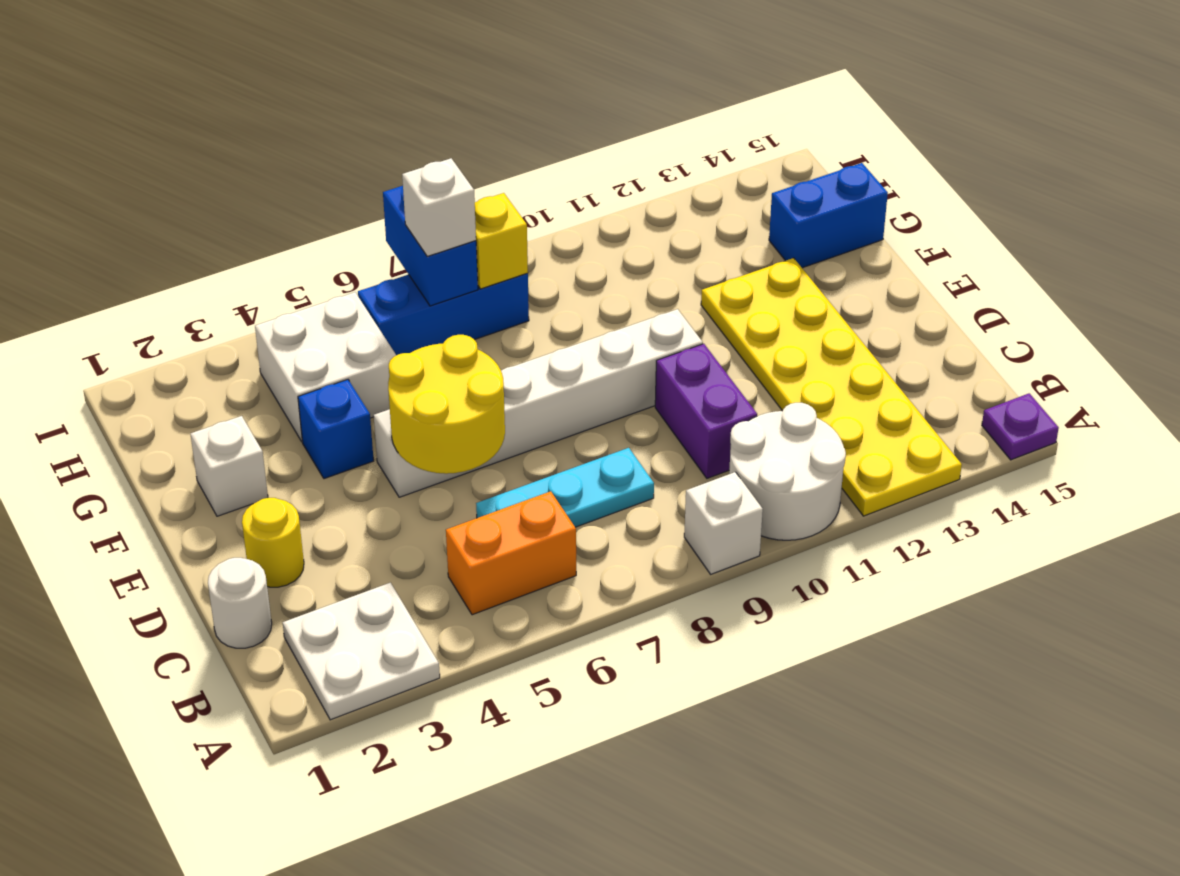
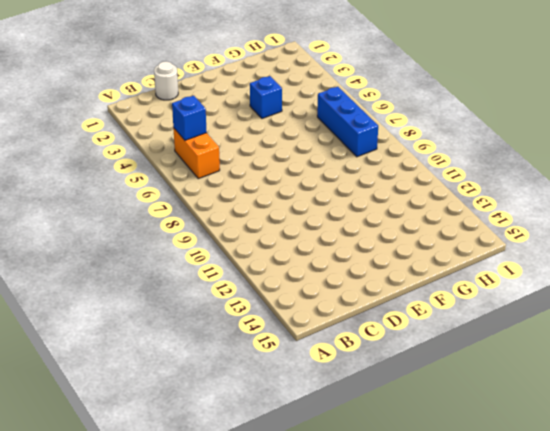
blue brick B5 level 2 -> none
none -> white plate A2:B3 level 1
none -> white brick A9 level 1
none -> white round brick A10:B11 level 1

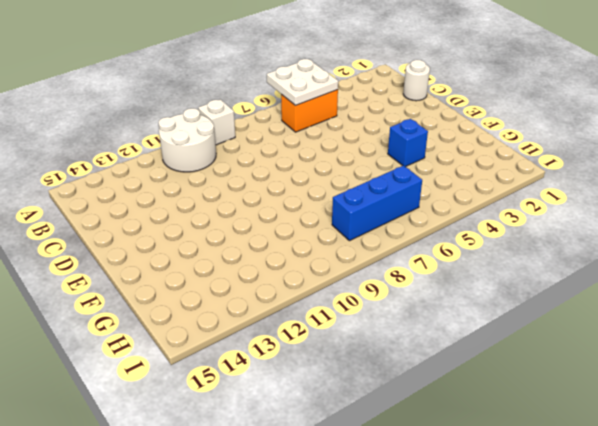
white plate A5:B6 level 2 -> white plate A2:B3 level 1
none -> yellow plate A12:F13 level 1
none -> purple plate A15 level 1
none -> cyan plate C6:C8 level 1

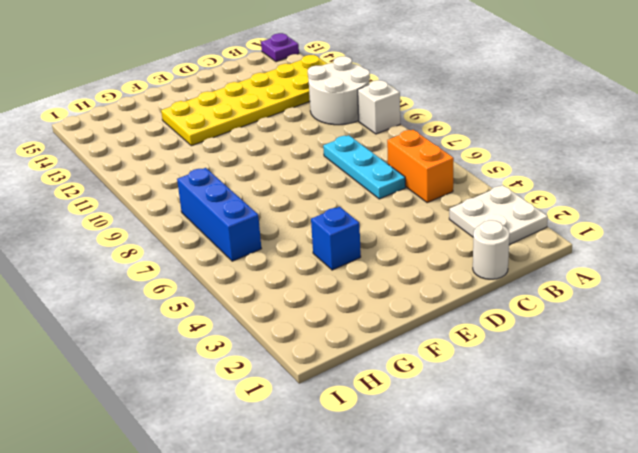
none -> purple brick C10:D10 level 1
none -> yellow round brick D2 level 1
none -> white brick E5:E10 level 1

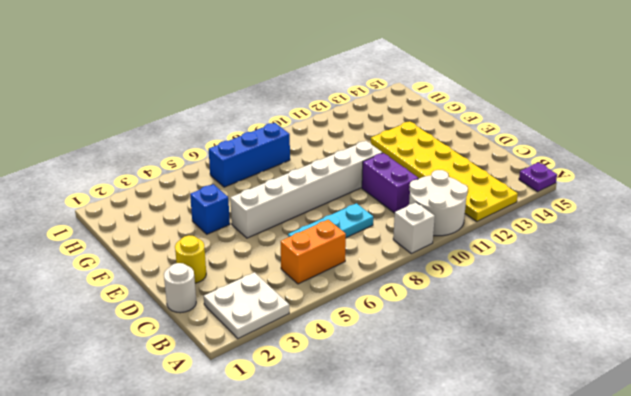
none -> white brick F2 level 1
none -> white brick G4:H5 level 1
none -> blue brick G14:G15 level 1

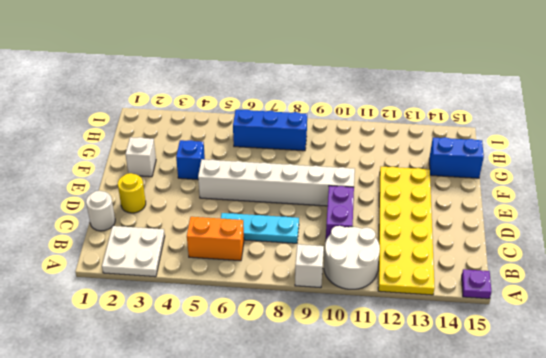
none -> white brick G4:H5 level 1
none -> yellow round brick D5:E6 level 2
none -> blue brick H7:I7 level 2

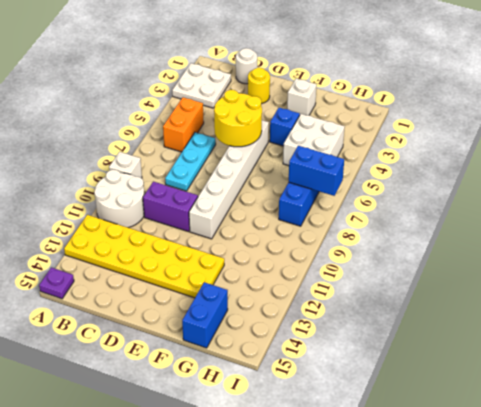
none -> yellow brick H8 level 2
none -> white brick H7 level 3

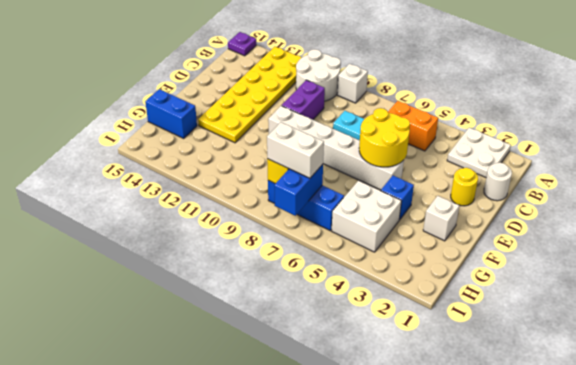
white brick H7:H8 level 3 -> white brick H7 level 3

